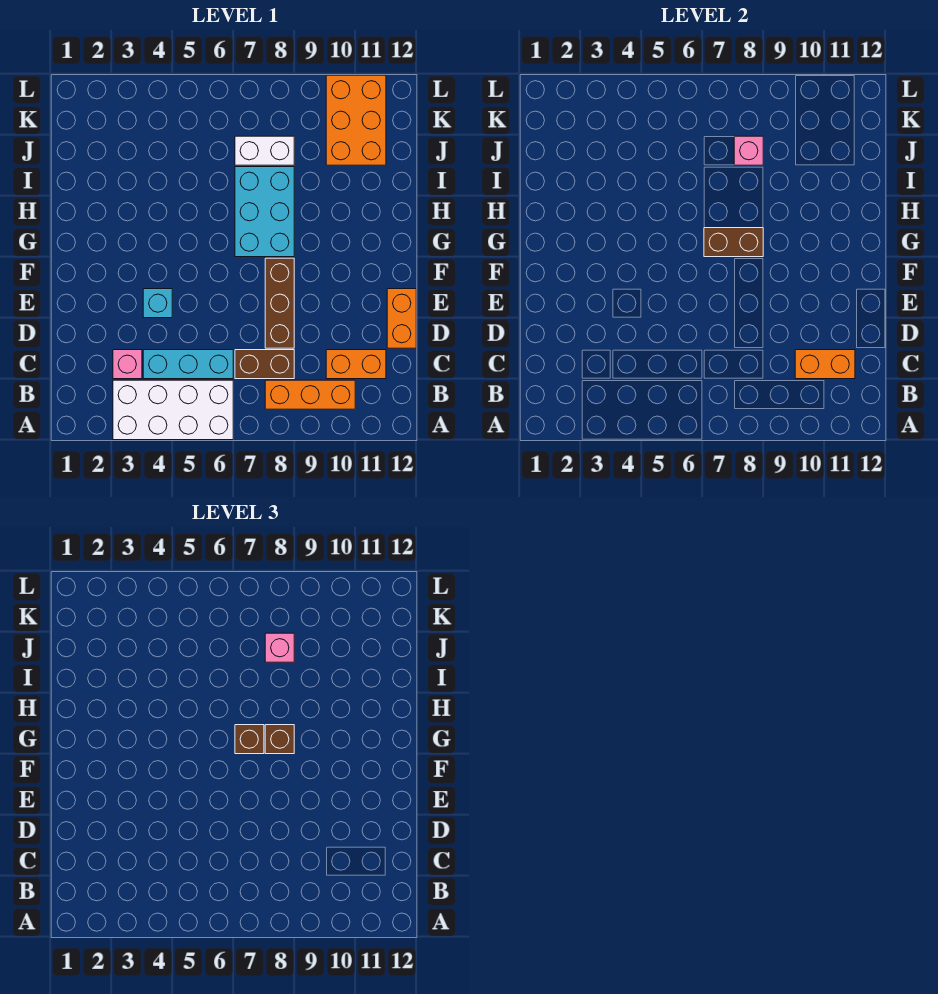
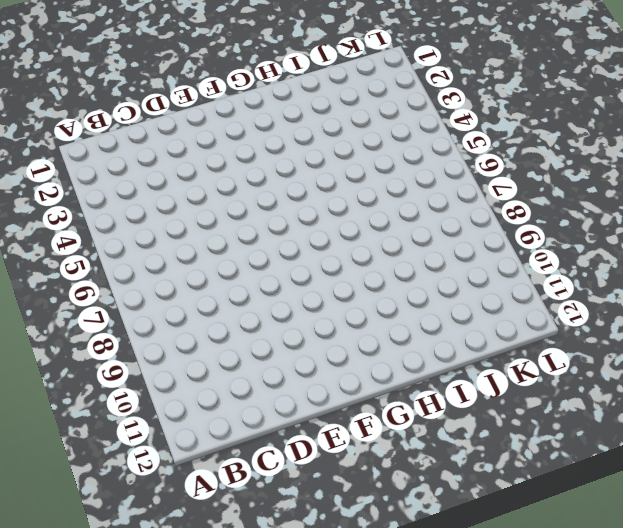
none -> white brick A3:B6 level 1
none -> orange brick B8:B10 level 1
none -> pink brick C3 level 1

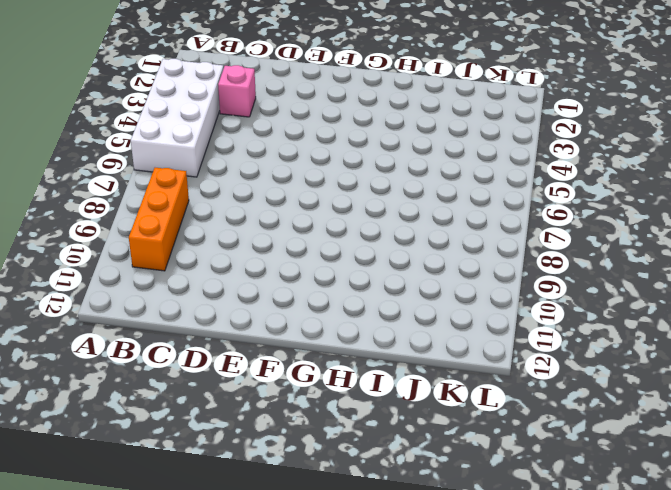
none -> cyan brick C4:C6 level 1
none -> brown brick C7:C8 level 1
none -> orange brick C10:C11 level 1

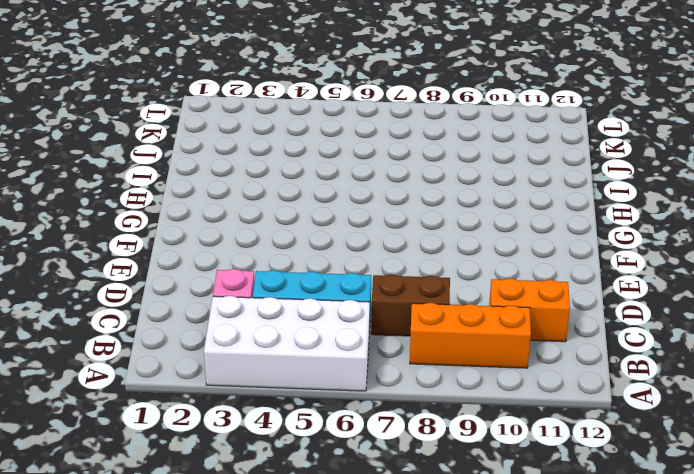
none -> brown brick D8:F8 level 1
none -> orange brick D12:E12 level 1
none -> cyan brick E4 level 1

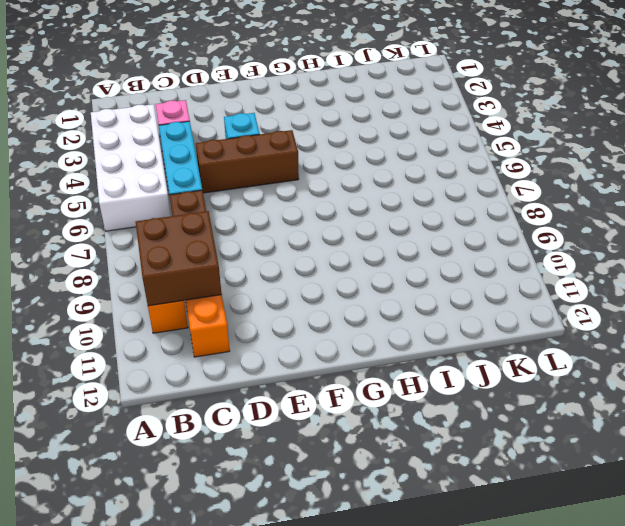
brown brick B9:C10 level 2 -> orange brick C10:C11 level 2
brown brick D5:F5 level 1 -> brown brick D8:F8 level 1
none -> orange brick D12:E12 level 1
none -> cyan brick G7:I8 level 1
none -> white brick J7:J8 level 1

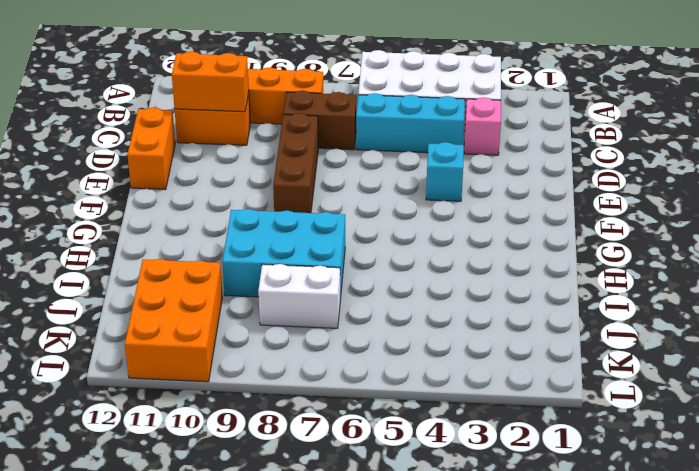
cyan brick H7:I9 level 1 -> cyan brick G7:I8 level 1
none -> brown brick G7:G8 level 2
none -> pink brick J8 level 2
none -> brown brick G7 level 3

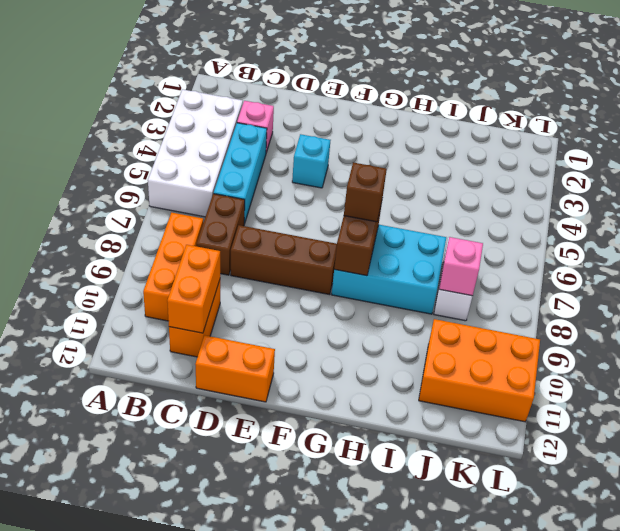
none -> brown brick G8 level 3
none -> pink brick J8 level 3

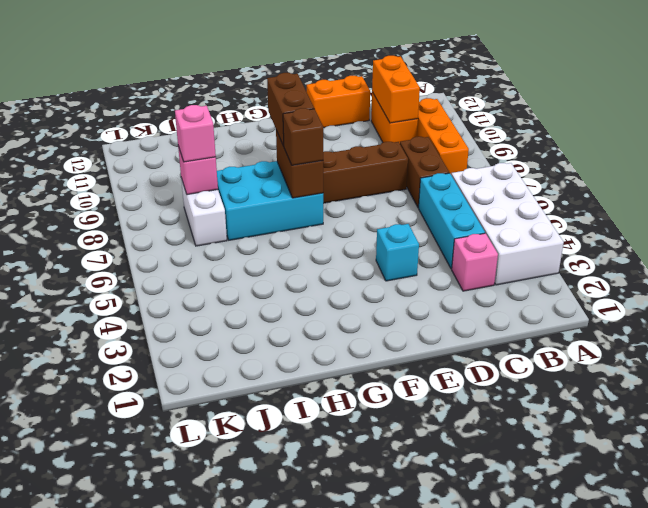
brown brick G8:G9 level 3 -> brown brick G8 level 3
none -> orange brick J10:L11 level 1

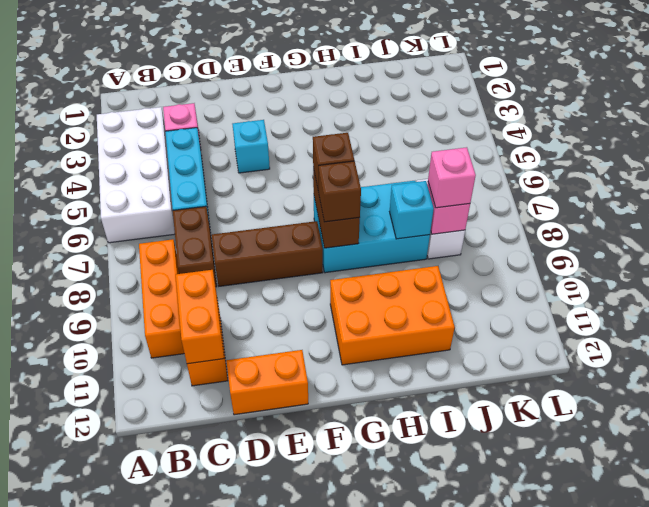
orange brick G10:I11 level 1 -> orange brick J10:L11 level 1
cyan brick I8 level 2 -> none

